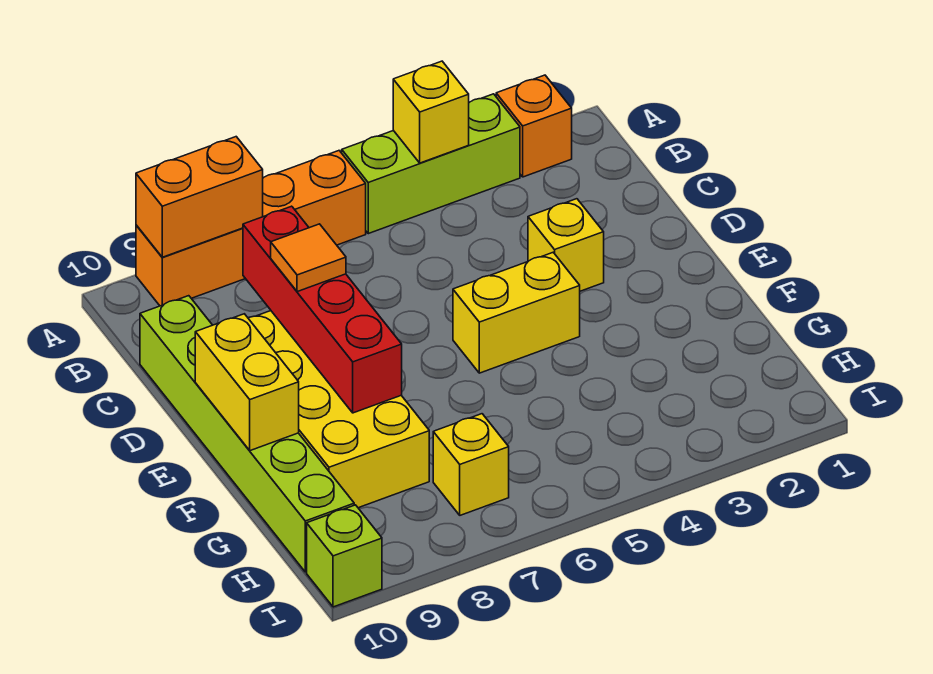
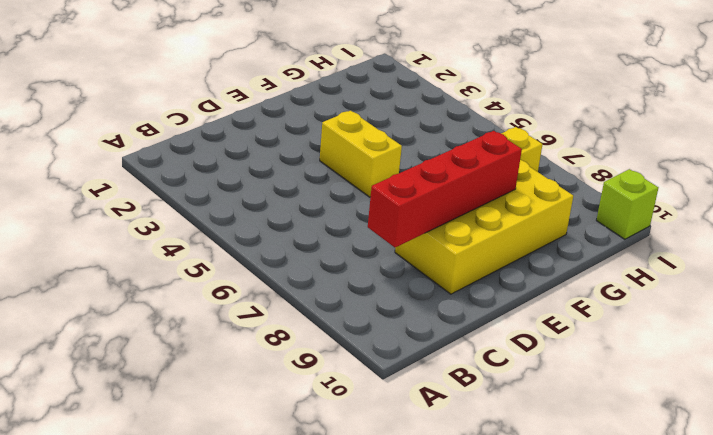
none -> orange brick A2 level 1
none -> lime brick A3:A5 level 1
none -> orange brick A6:A9 level 1

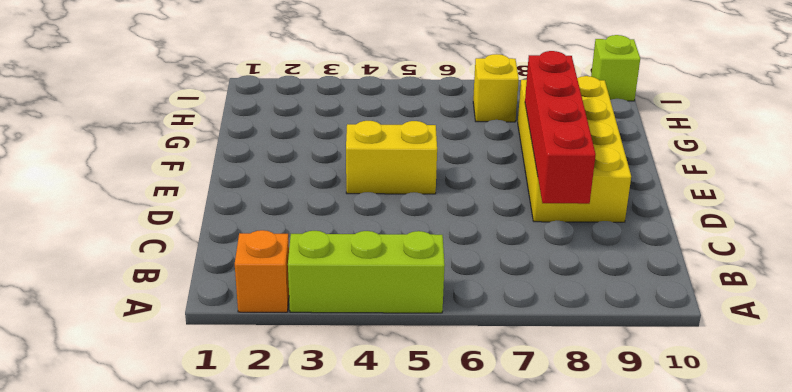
none -> orange brick A6:A9 level 1
none -> lime brick C10:H10 level 1
none -> yellow brick D3 level 1

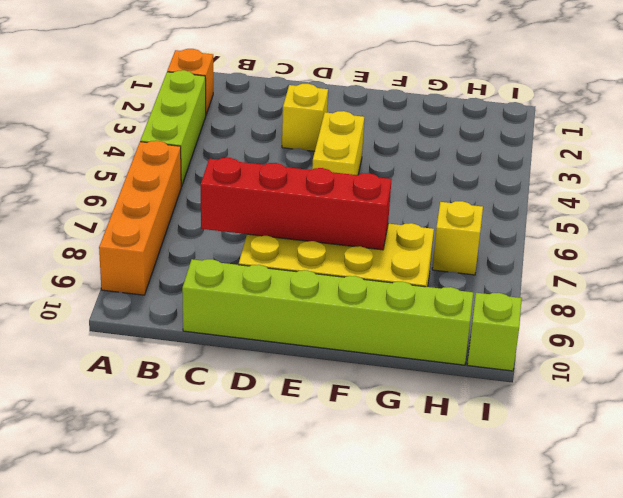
none -> yellow brick A4 level 2
none -> orange brick A8:A9 level 2
none -> yellow brick E10:F10 level 2

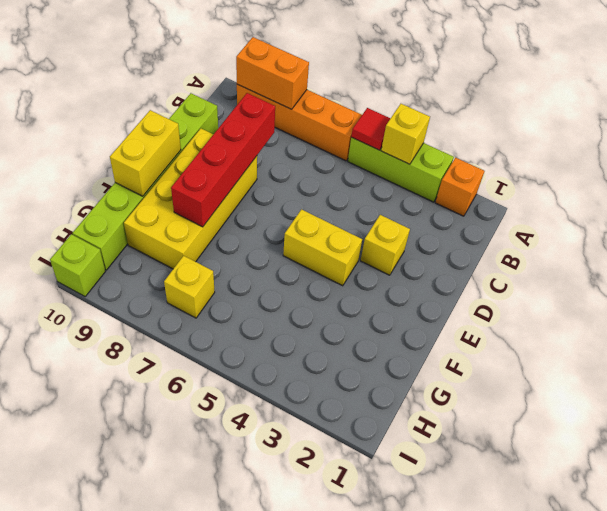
red tile A5 level 2 -> none
none -> orange tile D8 level 3

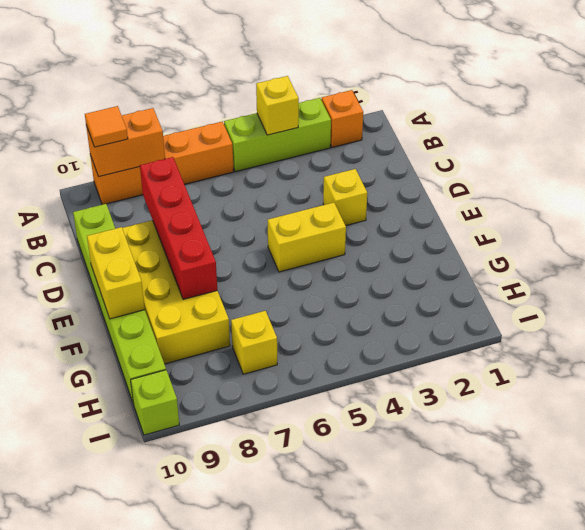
orange tile A9 level 3 -> orange tile D8 level 3

